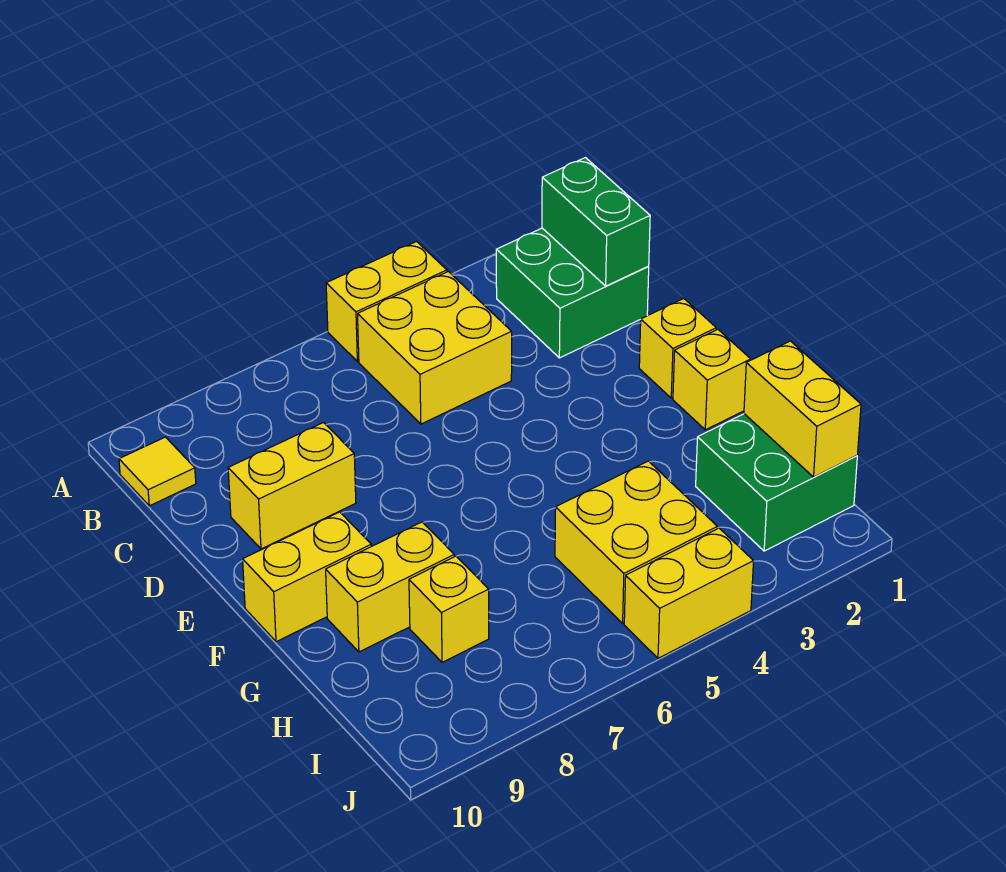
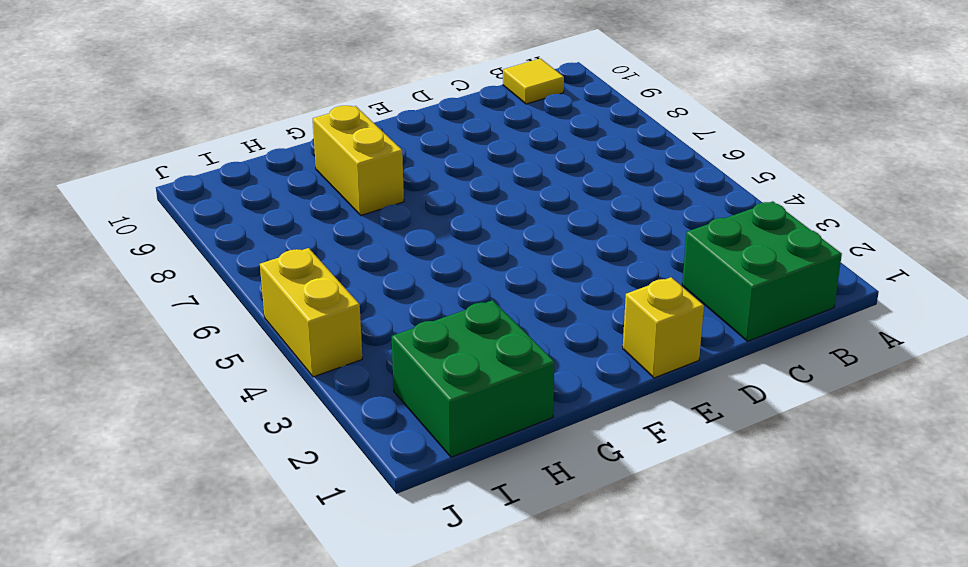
none -> yellow brick A4:A5 level 1
none -> yellow brick B4:C5 level 1
none -> yellow brick D8:D9 level 1

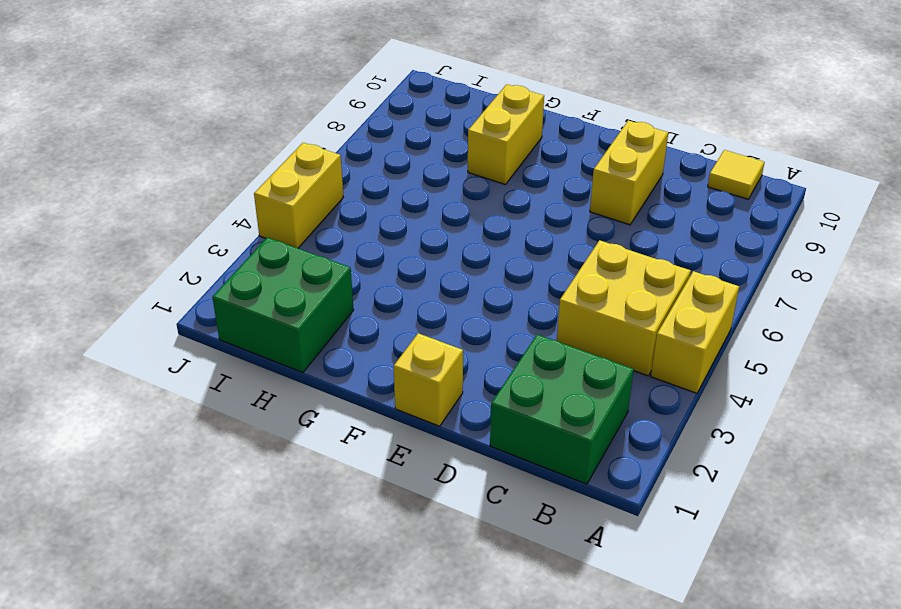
none -> yellow brick F1 level 1
none -> yellow brick F9:F10 level 1
none -> yellow brick H4:I5 level 1

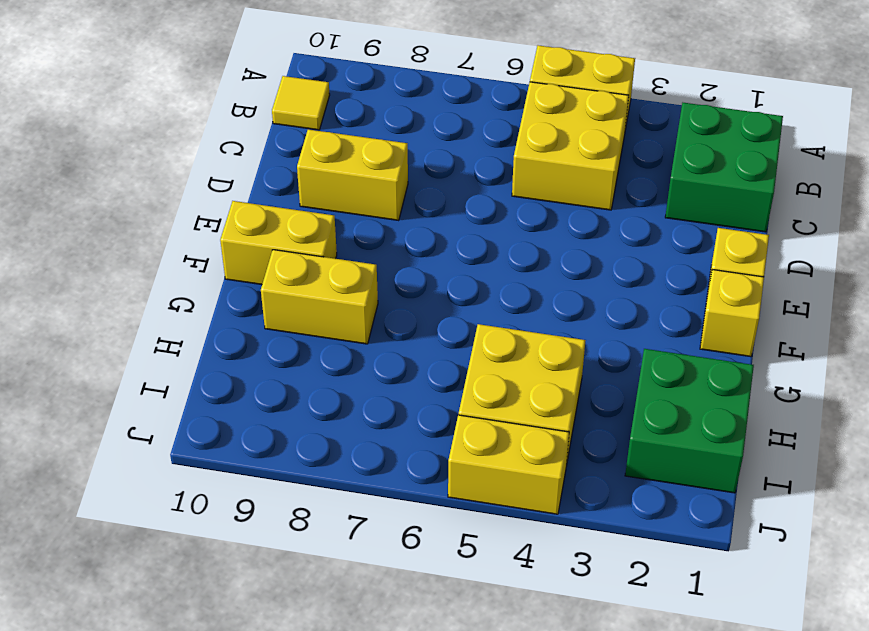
none -> yellow brick H8 level 1
none -> green brick B1:C1 level 2
none -> yellow brick H1:I1 level 2

